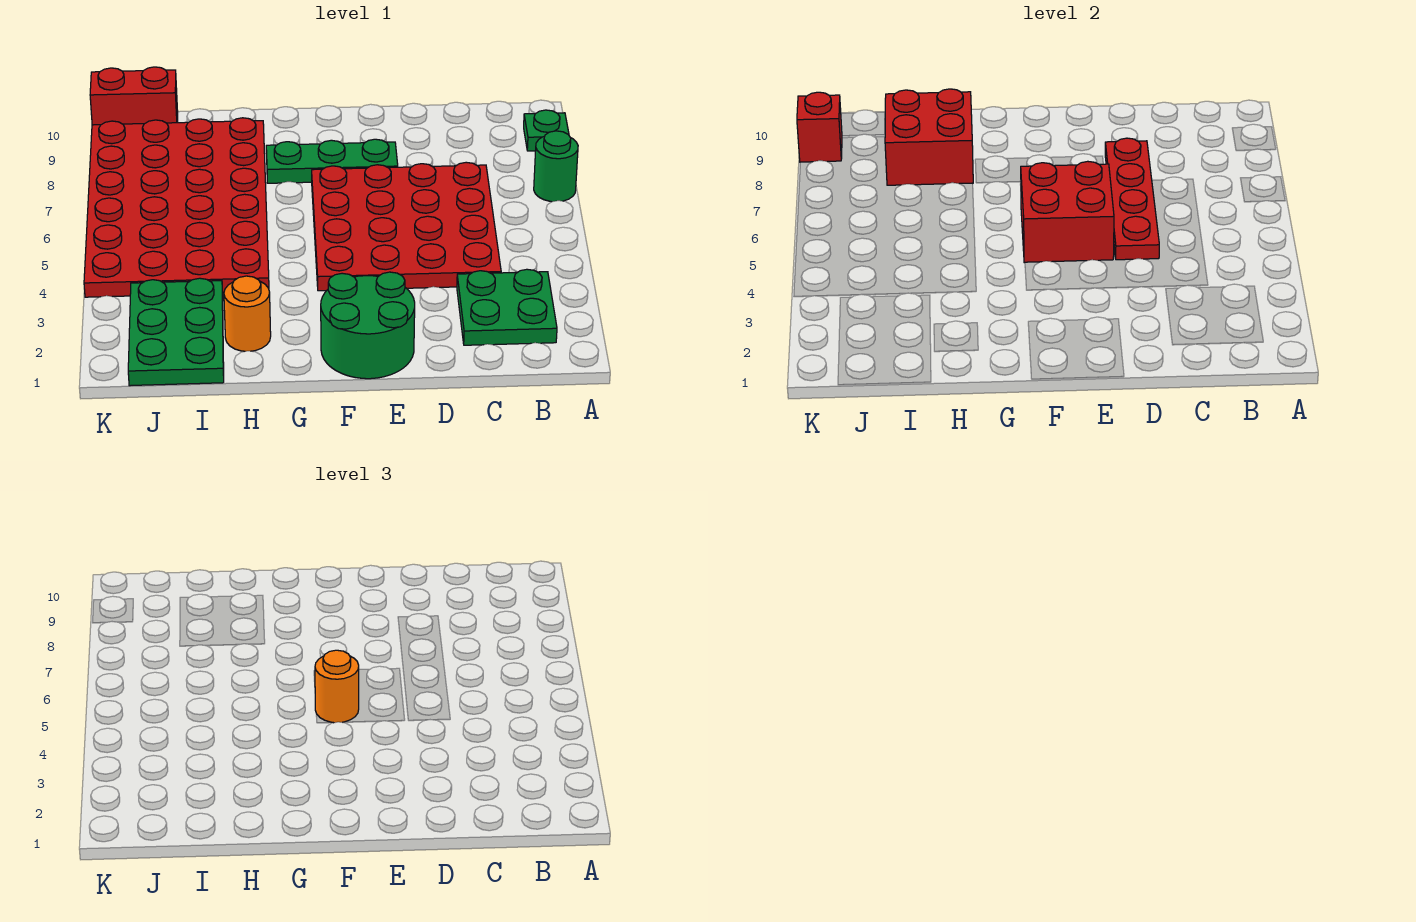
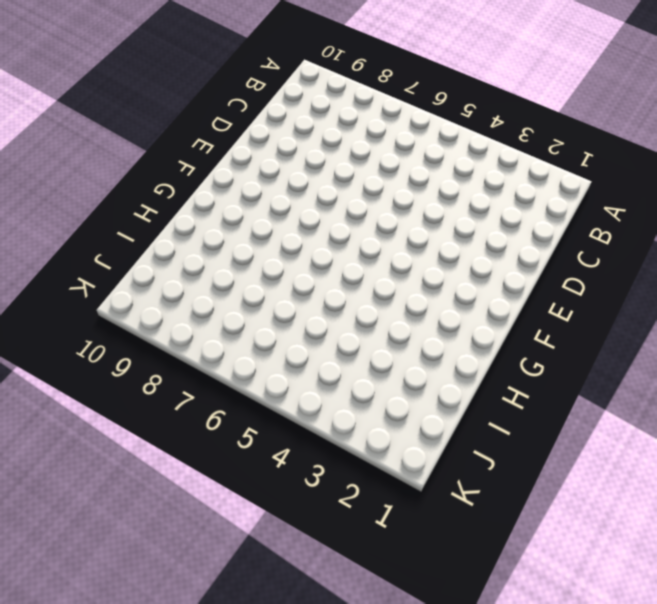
none -> green round brick A7 level 1
none -> green plate A9 level 1
none -> green plate B2:C3 level 1

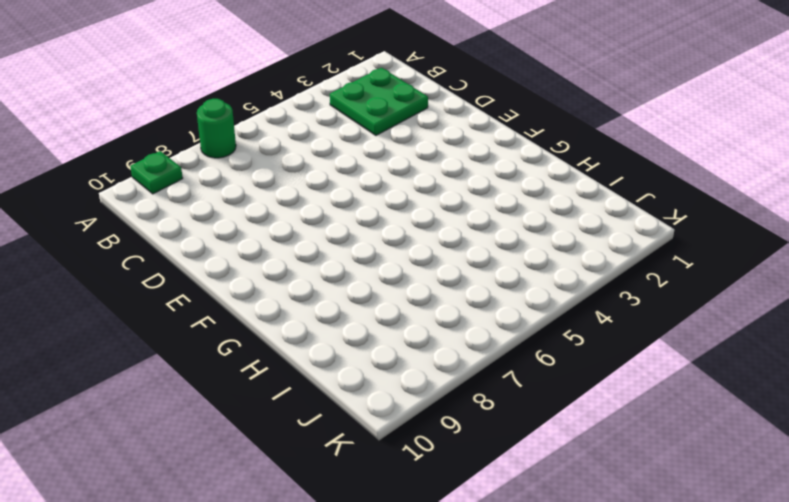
none -> red plate C4:F7 level 1
none -> green round brick E1:F2 level 1
none -> green plate E8:G8 level 1

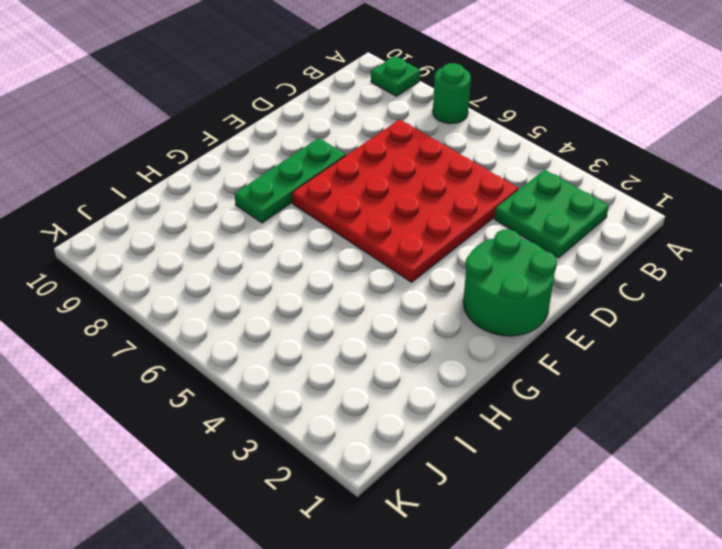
none -> orange round brick H2 level 1
none -> red plate H4:K9 level 1
none -> green plate I1:J3 level 1

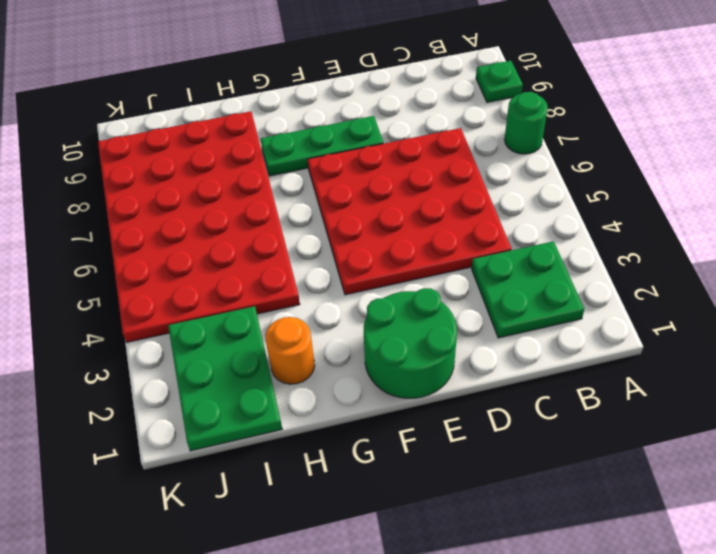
none -> red brick J10:K10 level 1
none -> red plate D5:D8 level 2
none -> red brick E5:F6 level 2

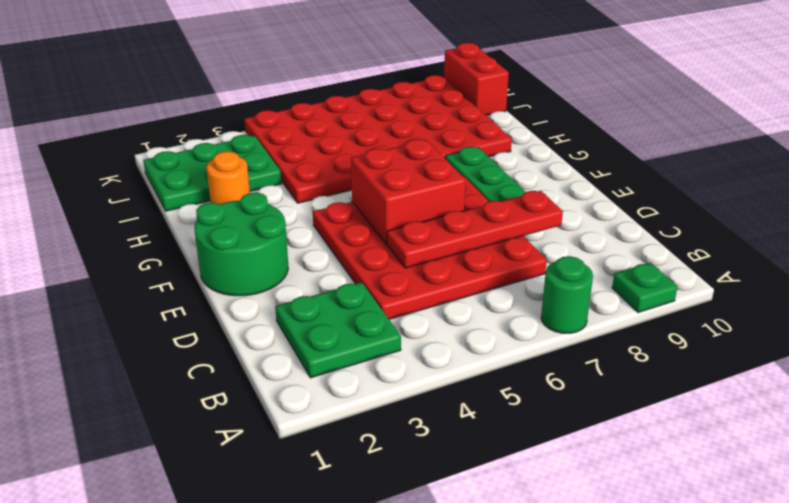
none -> red brick H8:I9 level 2
none -> red brick K9 level 2
none -> orange round brick F5 level 3

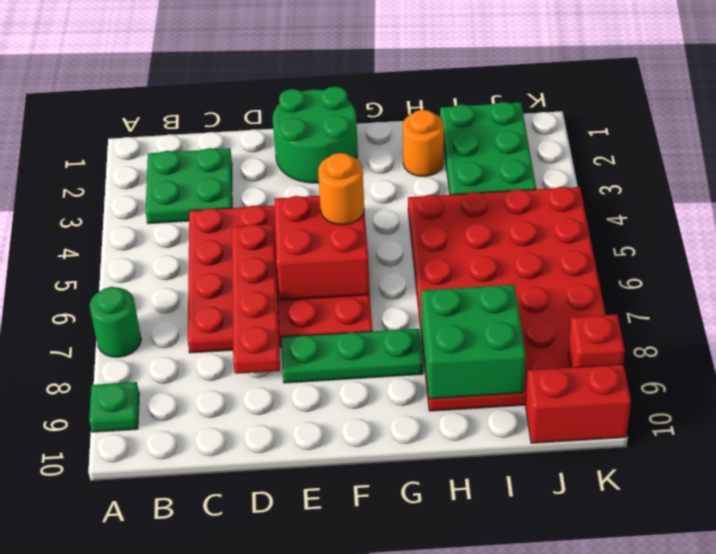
green brick H8:I9 level 2 -> red brick H8:I9 level 2

